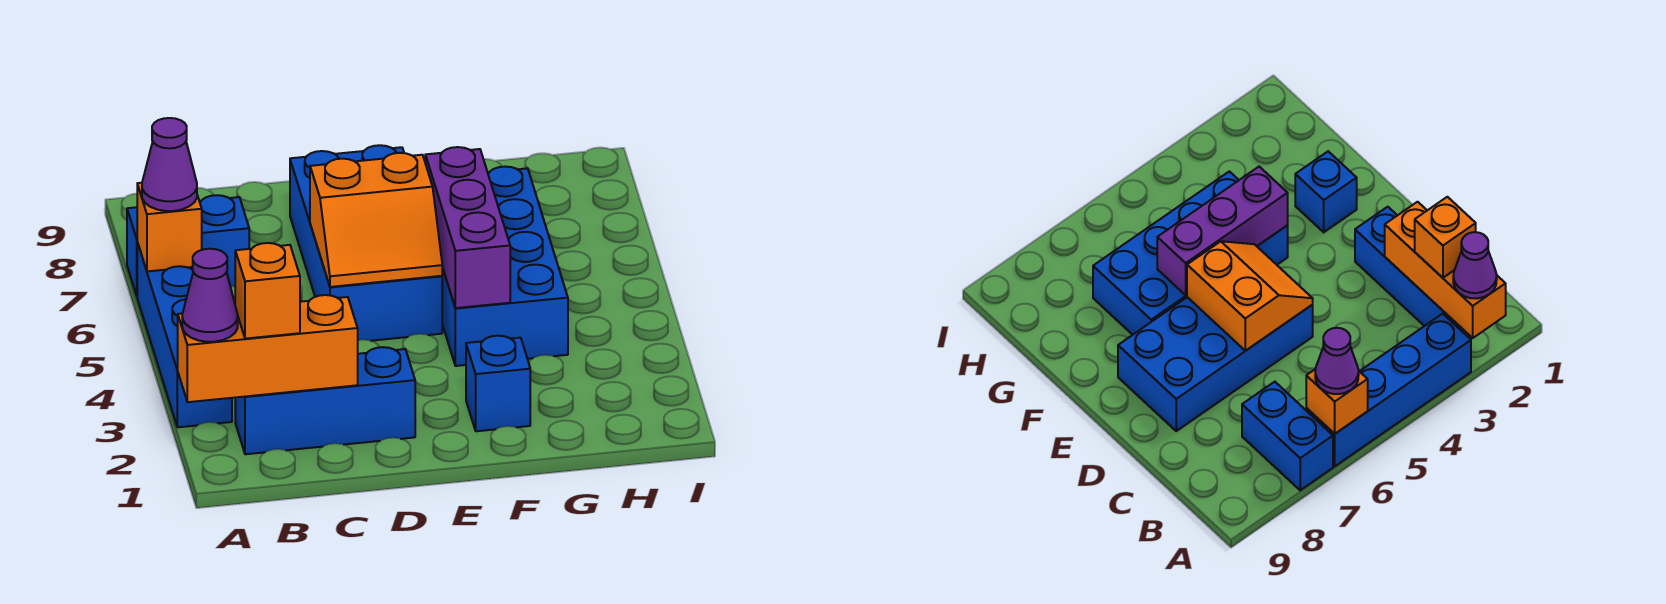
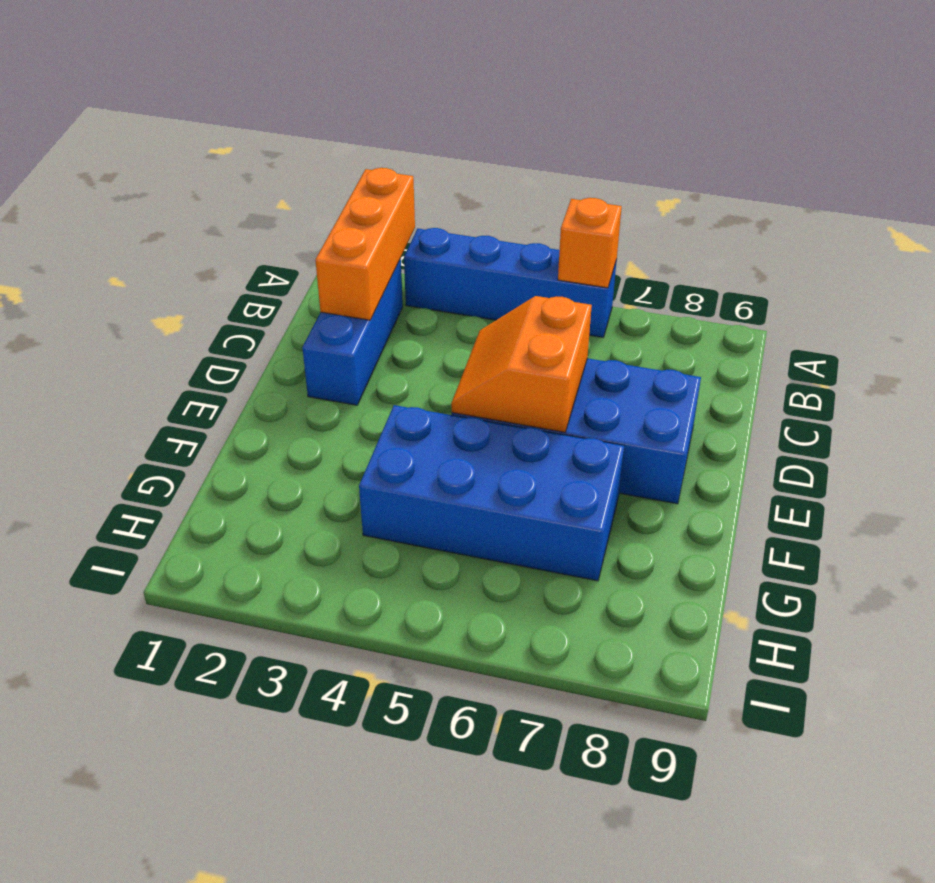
none -> blue brick A7:B7 level 1
none -> blue brick F2 level 1
none -> purple brick F4:F6 level 2

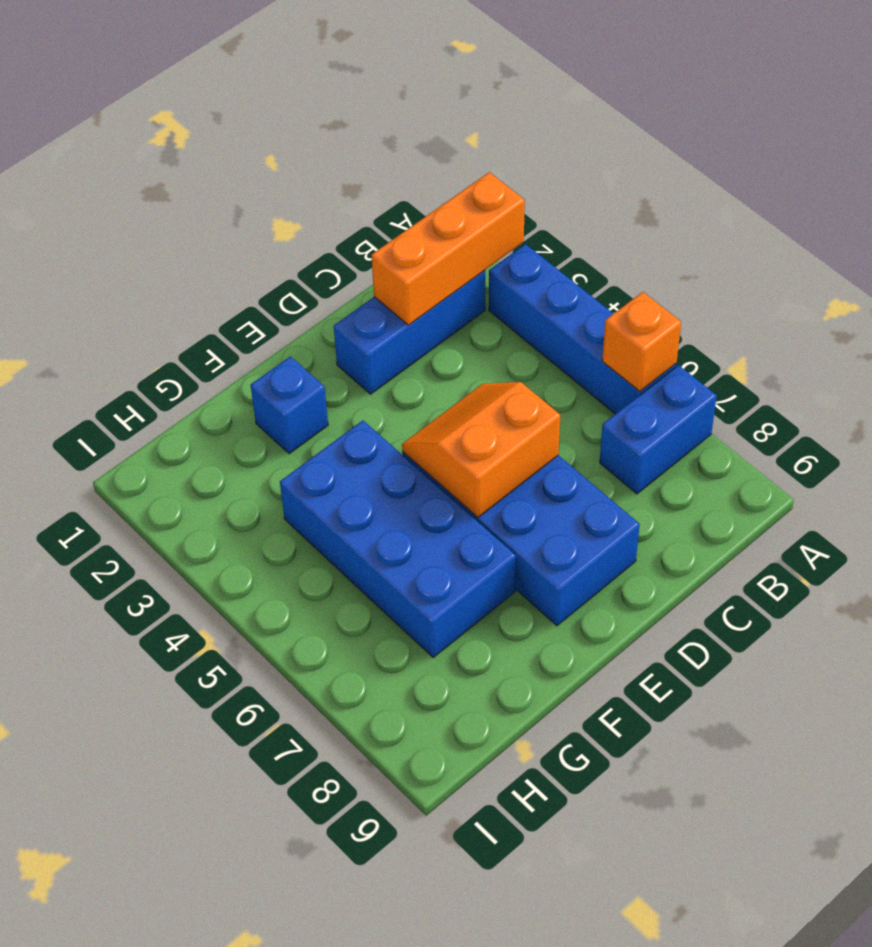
none -> purple brick F4:F6 level 2
none -> purple cone A2 level 3
none -> purple cone A6 level 3

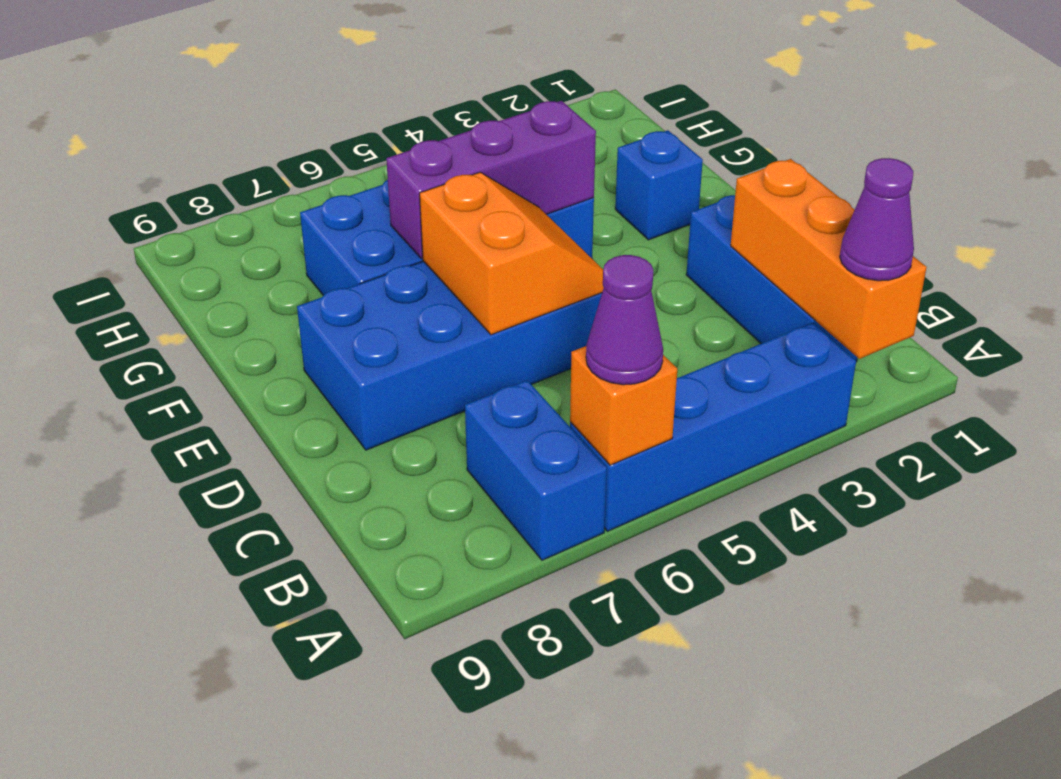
none -> orange brick B2 level 3

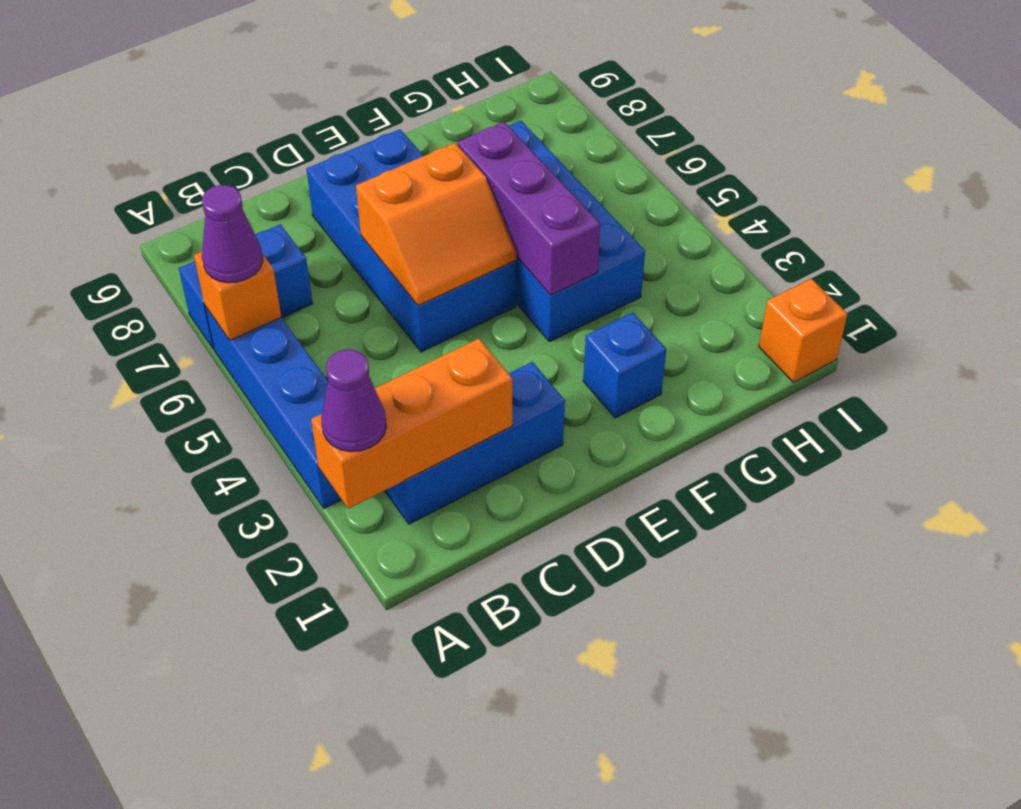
orange brick I1 level 1 -> orange brick B2 level 3

